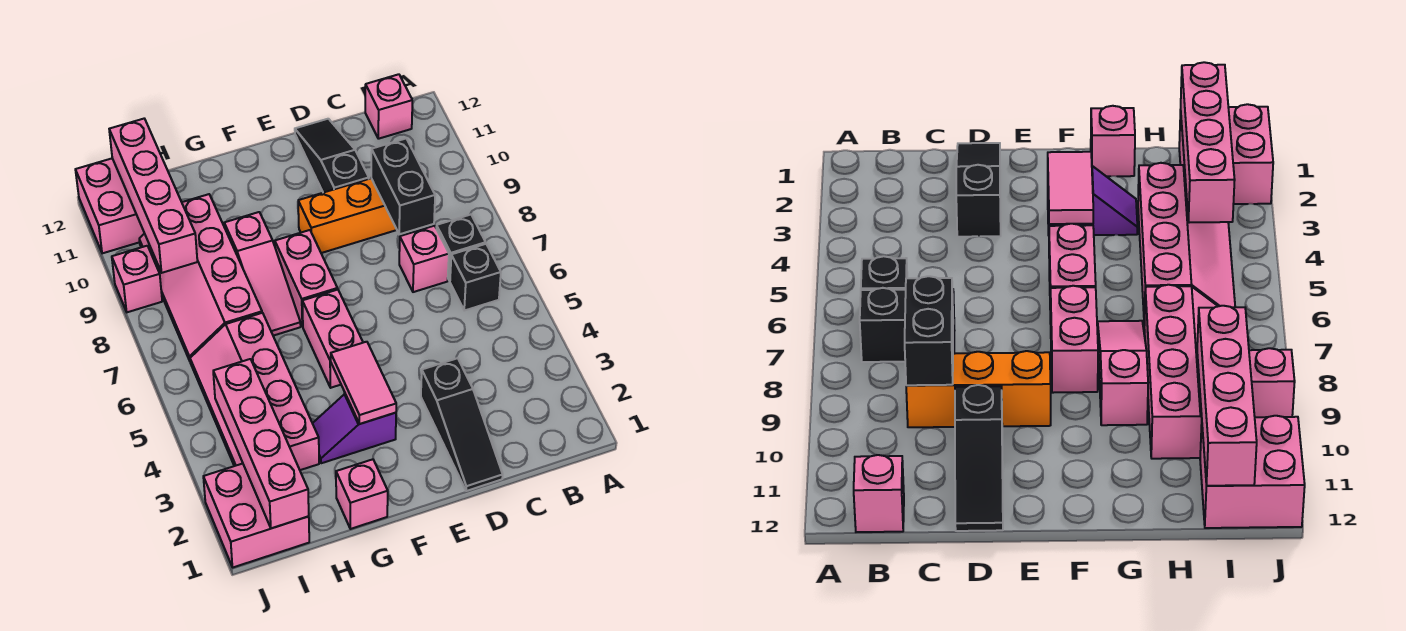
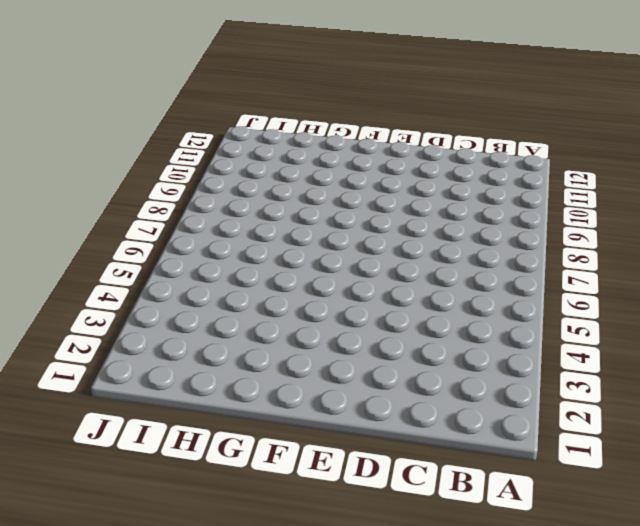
none -> black brick B6 level 1
none -> black brick B7 level 1
none -> pink brick B12 level 1

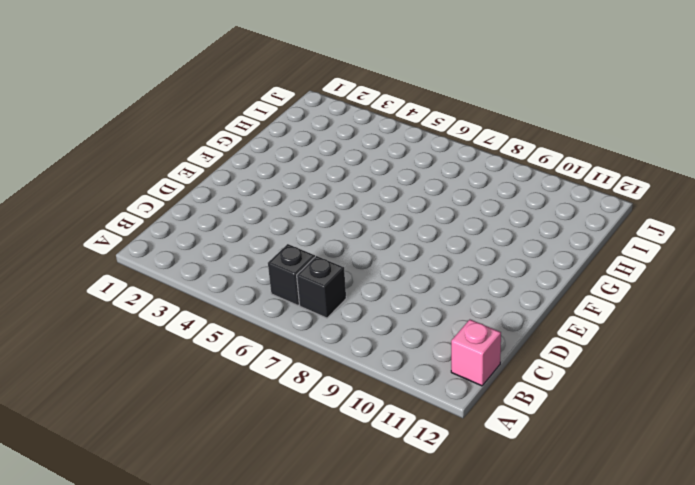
none -> pink brick C7 level 1
none -> orange brick C9:E9 level 1
none -> black slope D1:D3 level 1 top 3

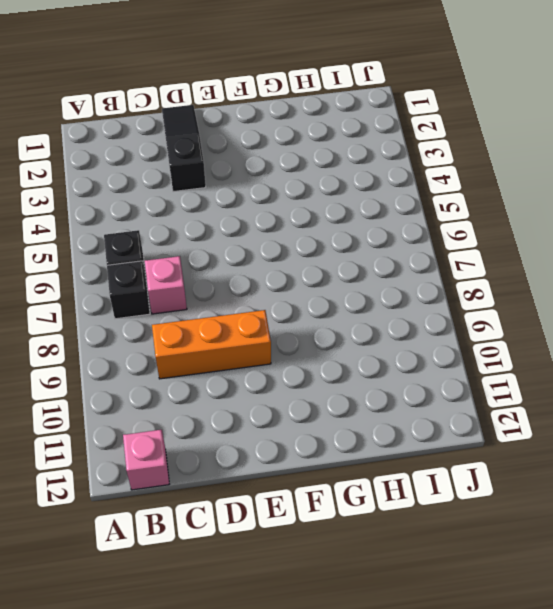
none -> black slope D10:D12 level 1 top 10
none -> purple slope F3:G3 level 1 top F
none -> pink brick F5:F6 level 1

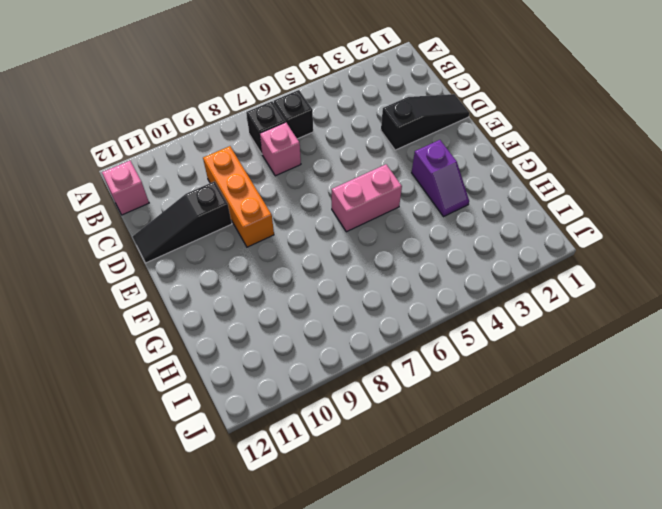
none -> pink brick F7:F8 level 1
none -> pink brick G1 level 1
none -> pink slope G7:G9 level 1 top 9

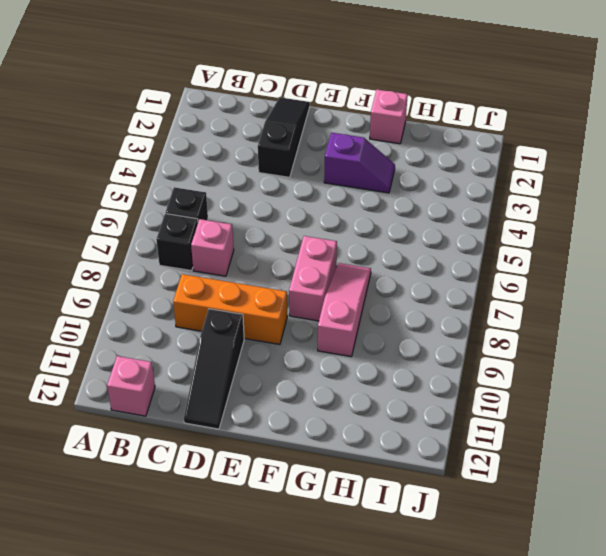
none -> pink brick F5:F6 level 1
none -> pink slope H3:I6 level 1 top H
none -> pink slope H7:I10 level 1 top H

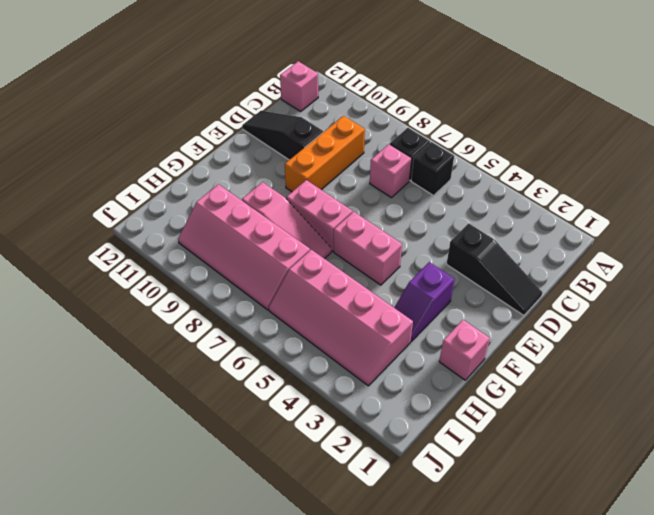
none -> pink brick I1:J2 level 1
none -> pink brick I11:J12 level 1
none -> pink brick J9 level 1

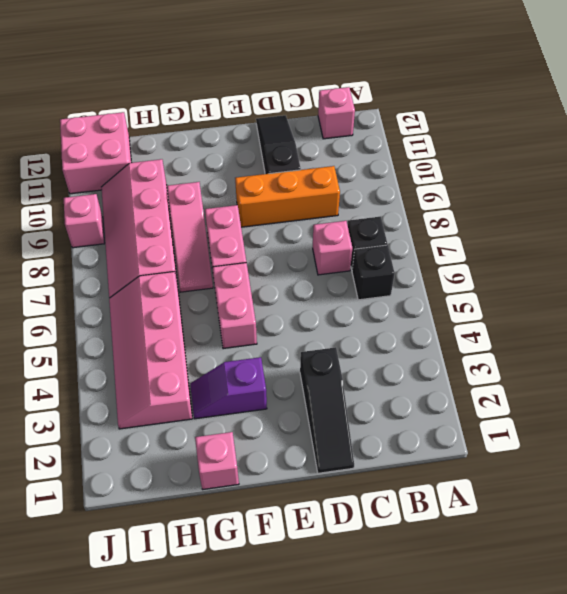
none -> pink brick I1:J2 level 1
none -> black brick C8:C9 level 2
none -> pink tile F3:F4 level 2

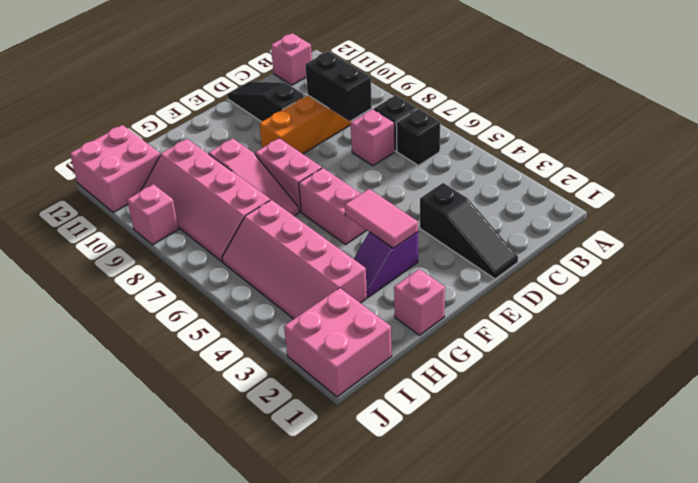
none -> pink brick I1:I4 level 2
none -> pink brick I9:I12 level 2

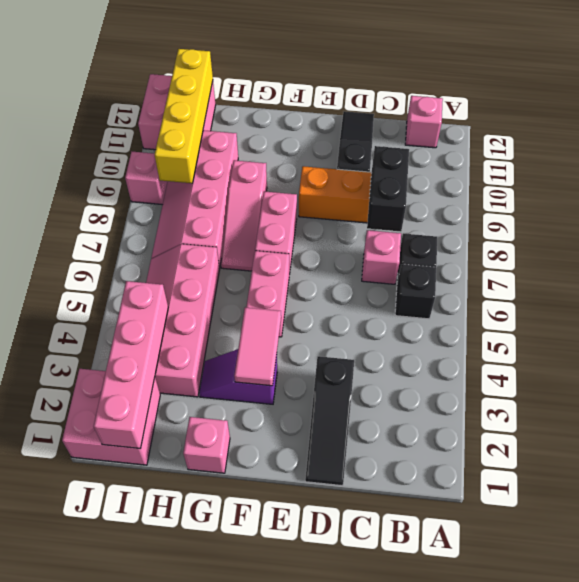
yellow brick I9:I12 level 2 -> pink brick I9:I12 level 2

